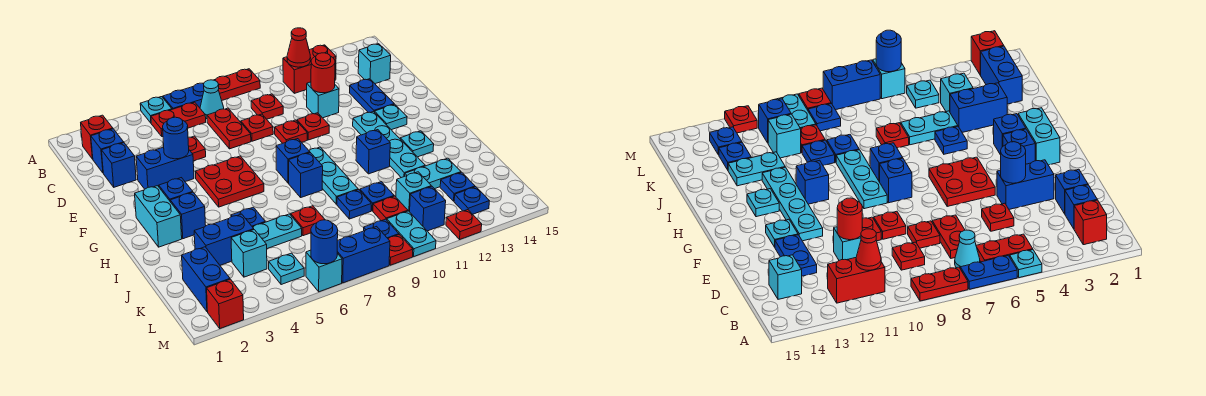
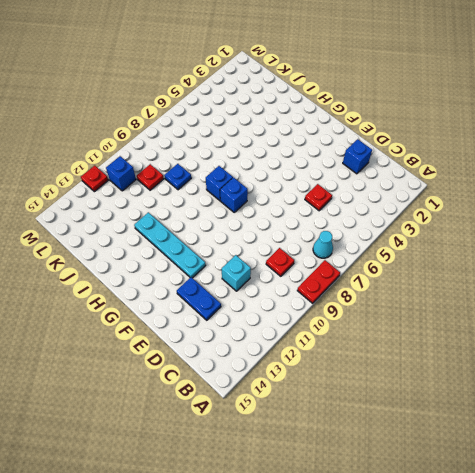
none -> cyan plate A5 level 1
none -> blue plate A6:A7 level 1
none -> red brick B2 level 1
none -> red plate B5:B6 level 1

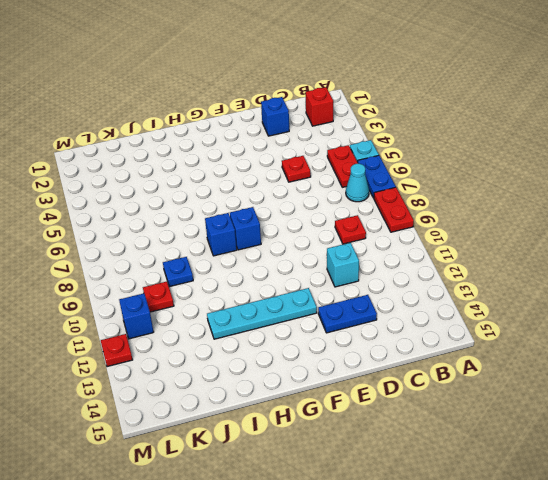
none -> red brick B11:B12 level 1
none -> blue brick C2 level 1
none -> red plate C7:D7 level 1
none -> cyan brick C14 level 1

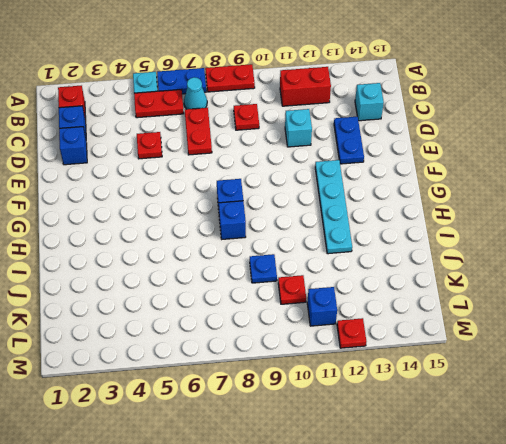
none -> red plate D8 level 1
none -> blue brick E3:E4 level 1
none -> red plate E9 level 1
none -> red plate E10 level 1

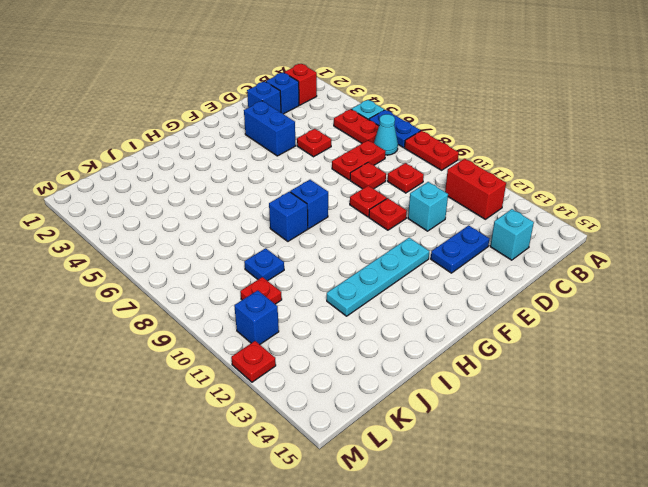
none -> red plate F5:G6 level 1
none -> cyan plate F13 level 1
none -> cyan brick G2:H2 level 1
none -> blue brick G3 level 1

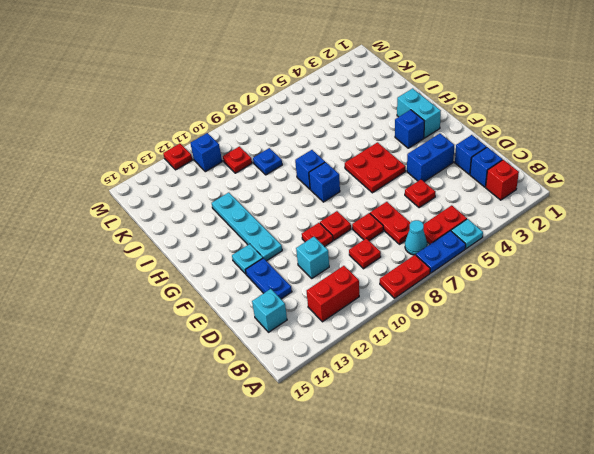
none -> cyan plate G9:I9 level 1
none -> blue brick H3 level 1
none -> blue brick H11 level 1
none -> cyan plate H13 level 1

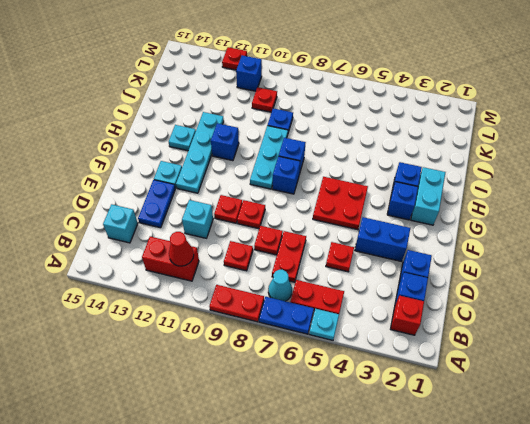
none -> blue plate I5 level 1
none -> blue brick J3:J4 level 1
none -> cyan plate J5:J6 level 1
none -> red plate J7 level 1

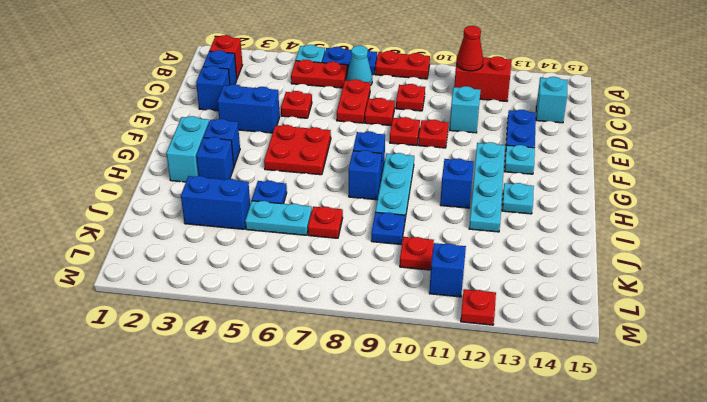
none -> blue plate J10 level 1
none -> cyan plate J12:J13 level 1
none -> blue brick K2:L2 level 1
none -> cyan brick K4 level 1

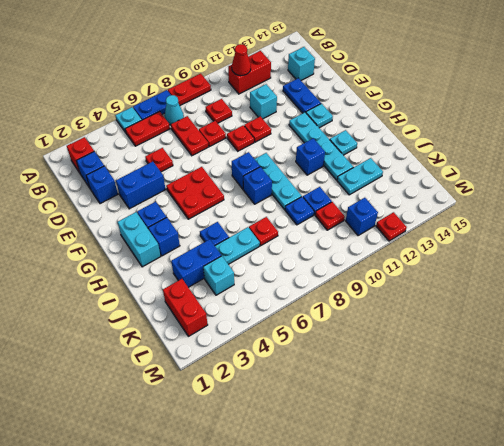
red brick K2:L2 level 1 -> blue brick K2:L2 level 1
none -> cyan brick K11 level 1
none -> blue plate K13 level 1
none -> cyan plate L5 level 1
none -> blue plate L9 level 1

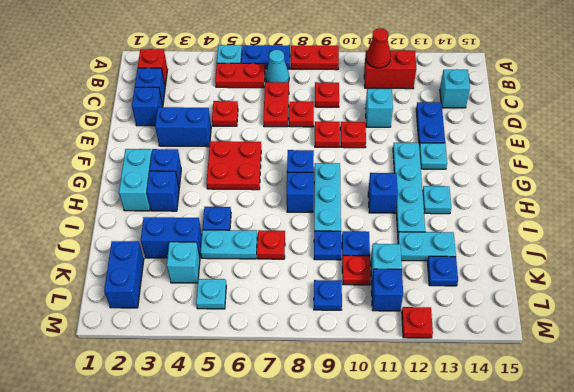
none -> cyan plate L10:M10 level 1
none -> blue plate L13 level 1
none -> red brick M2 level 1
none -> cyan brick M6 level 1

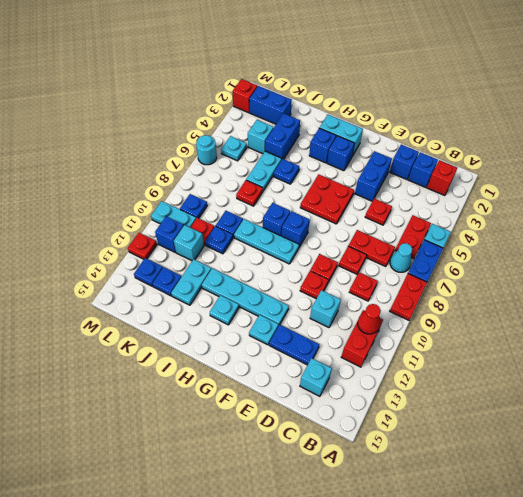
cyan round brick M6 level 1 -> cyan brick M6 level 1
none -> blue brick H11 level 1
none -> blue brick M7:M8 level 1
none -> red plate M9 level 1
none -> red round brick D11 level 2

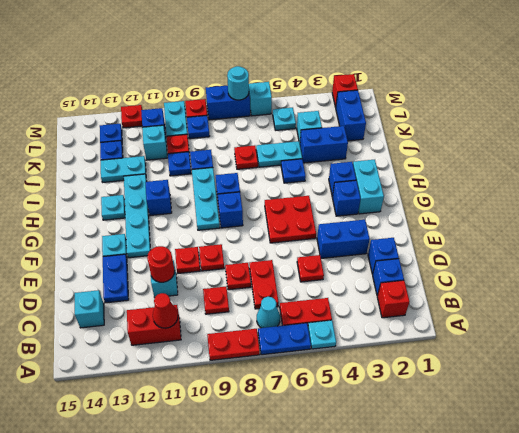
cyan round brick M7 level 2 -> none
none -> blue round brick E4 level 2
none -> blue round brick M6 level 2

